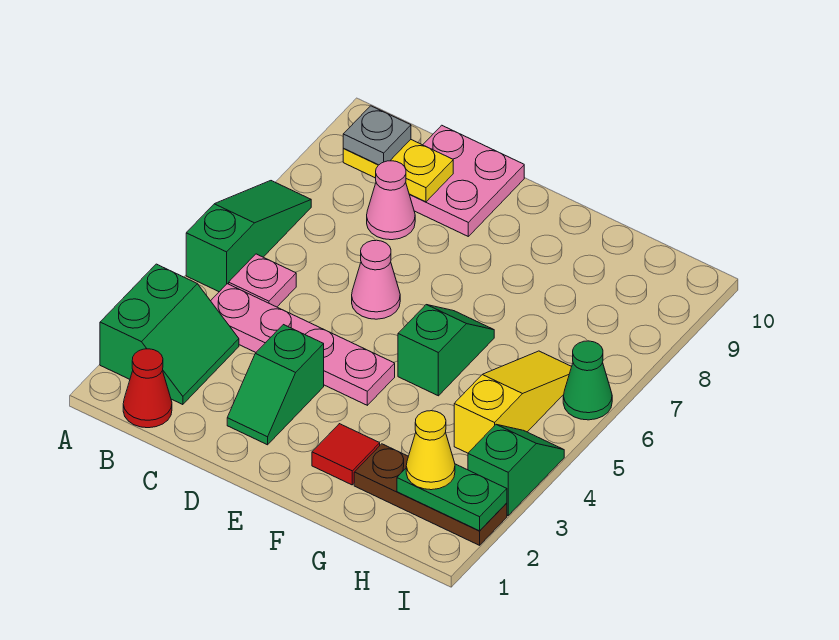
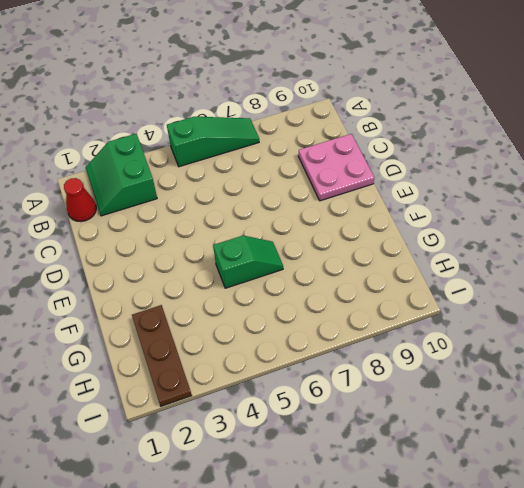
green slope A2:B3 level 1 top 3 -> green slope A2:B3 level 1 top A
none -> pink plate B4:E4 level 1
none -> pink plate B5 level 1
none -> pink cone C8 level 1

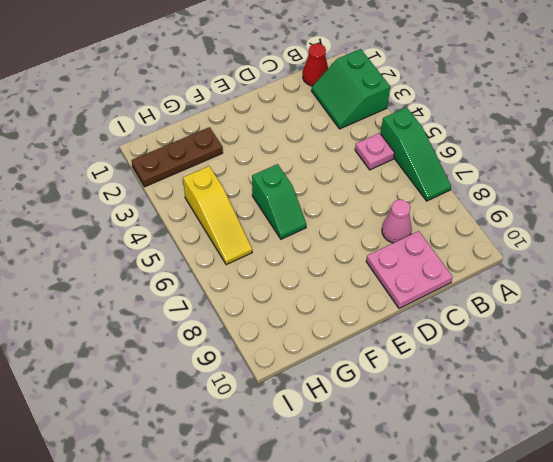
none -> pink plate B4:E4 level 1
none -> green slope D2:D3 level 1 top 3
none -> pink cone D6 level 1

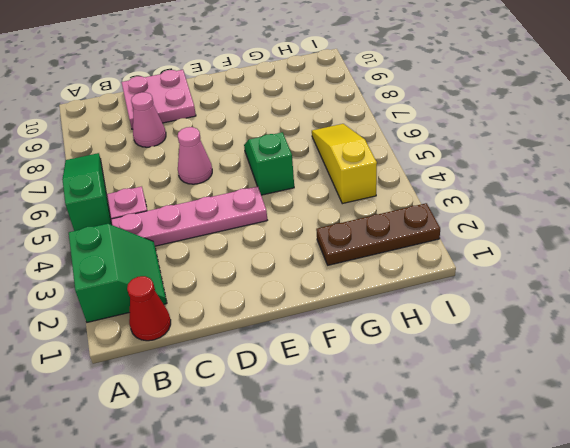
none -> green slope D2:D3 level 1 top 3
none -> red tile F2 level 1
none -> green slope I3:I4 level 1 top 3

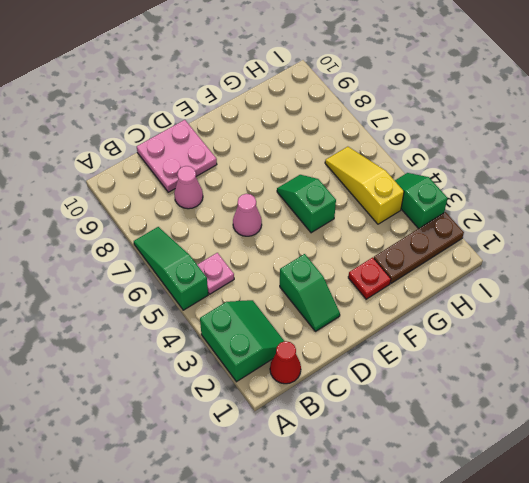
red plate F2 level 1 -> red tile F2 level 1
none -> pink plate B4:E4 level 1
none -> green cone I6 level 1
none -> yellow plate B9:C9 level 2

